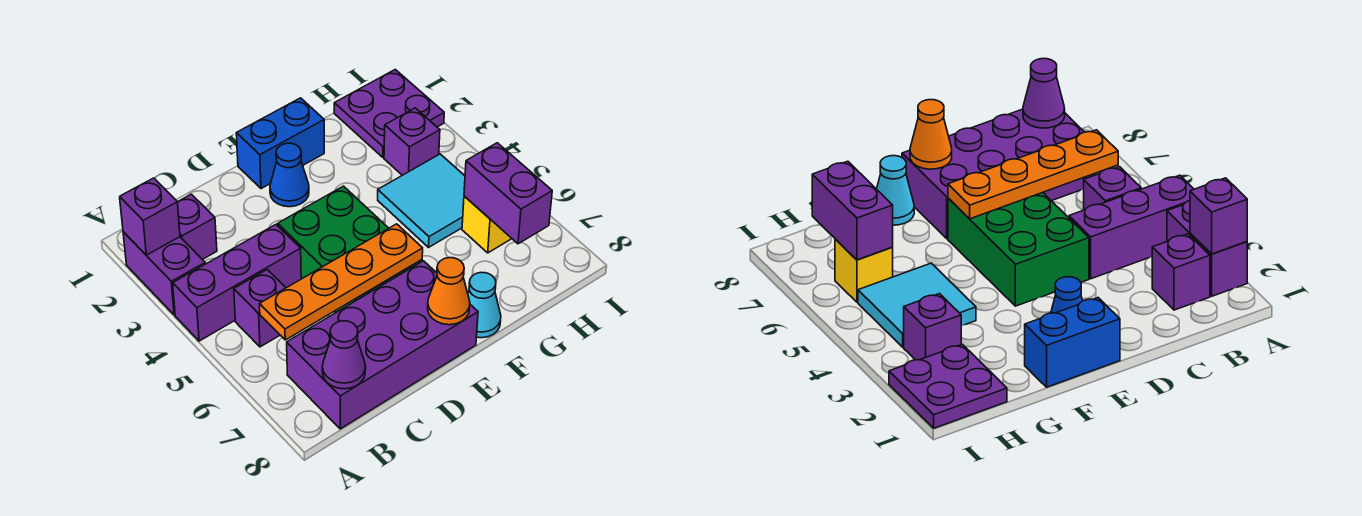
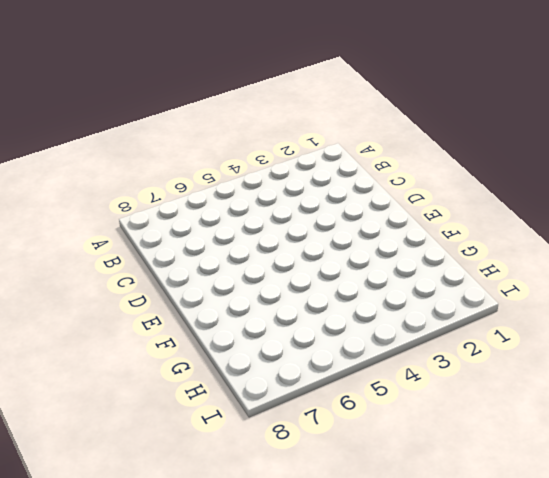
none -> purple brick A2:A3 level 1
none -> purple brick A4:C4 level 1
none -> purple brick B2 level 1

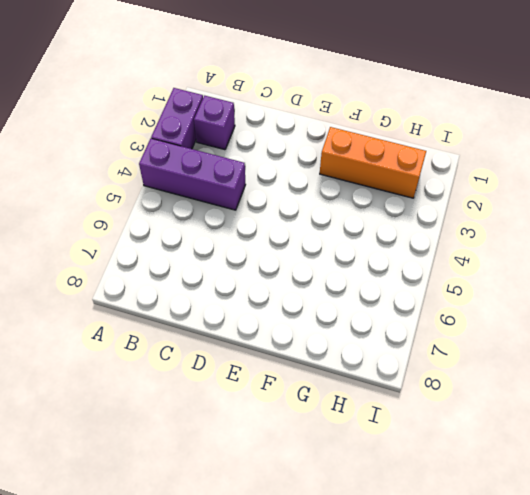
orange brick F2:H2 level 1 -> purple plate H1:I2 level 1
none -> purple brick B5 level 1
none -> purple brick B7:E8 level 1
none -> green brick D4:E6 level 1

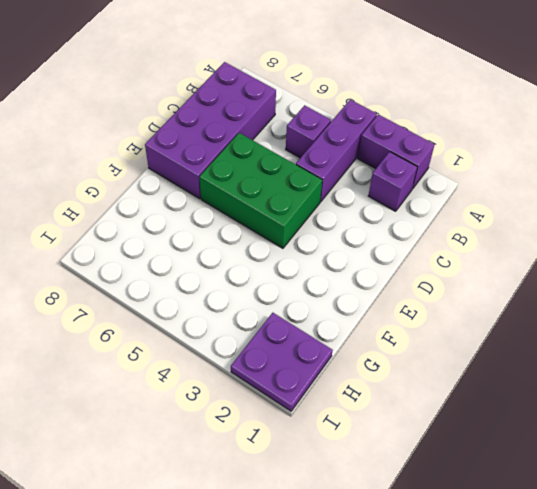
none -> blue brick E1:F1 level 1
none -> blue cone E2 level 1
none -> cyan cone F8 level 1

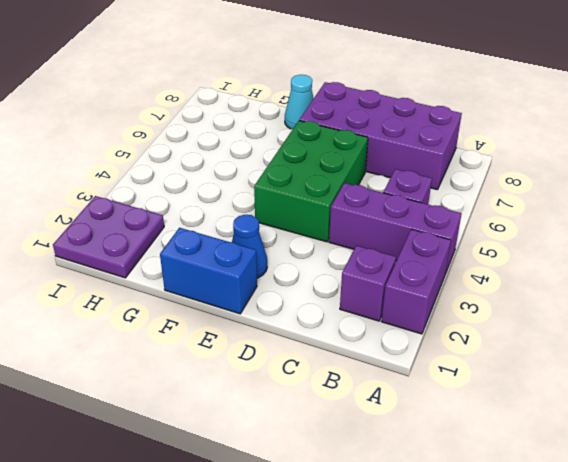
none -> cyan tile G4:H5 level 1
none -> purple brick H3 level 1
none -> yellow brick H6 level 1

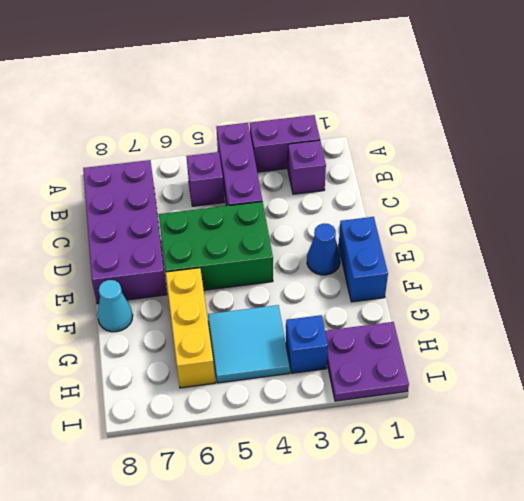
yellow brick F6:H6 level 1 -> yellow brick H6 level 1
blue brick H3 level 1 -> purple brick H3 level 1
none -> purple brick A2 level 2
none -> orange plate B6:E6 level 2
none -> purple cone B8 level 2

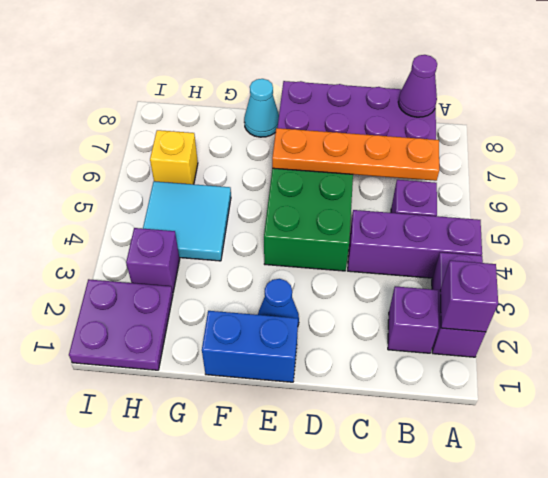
none -> orange cone E8 level 2
none -> purple brick H6:H7 level 2

